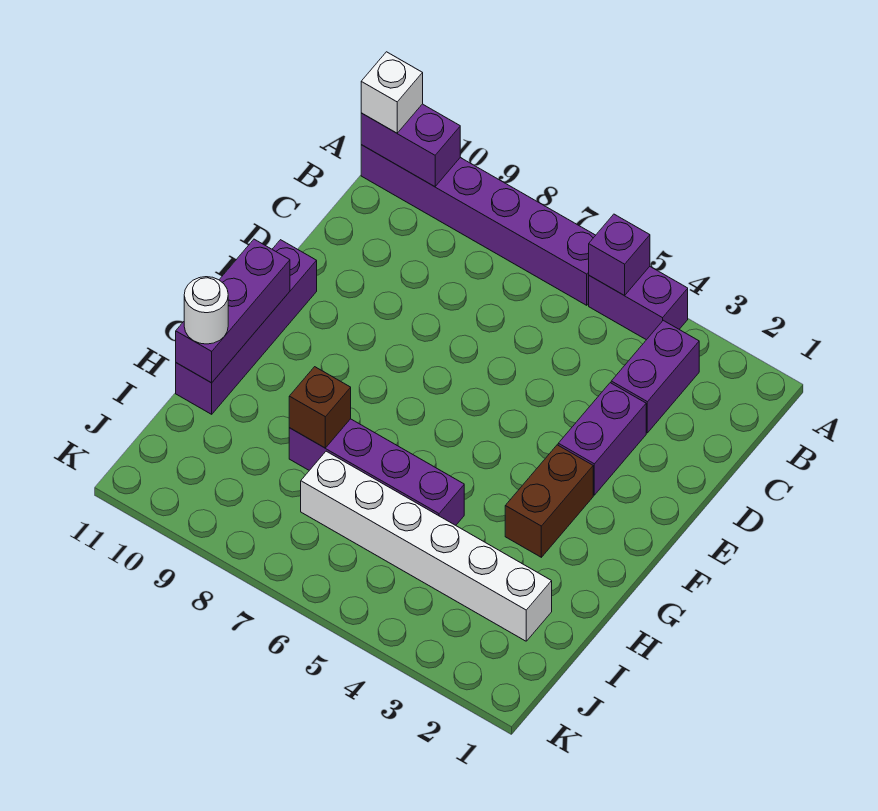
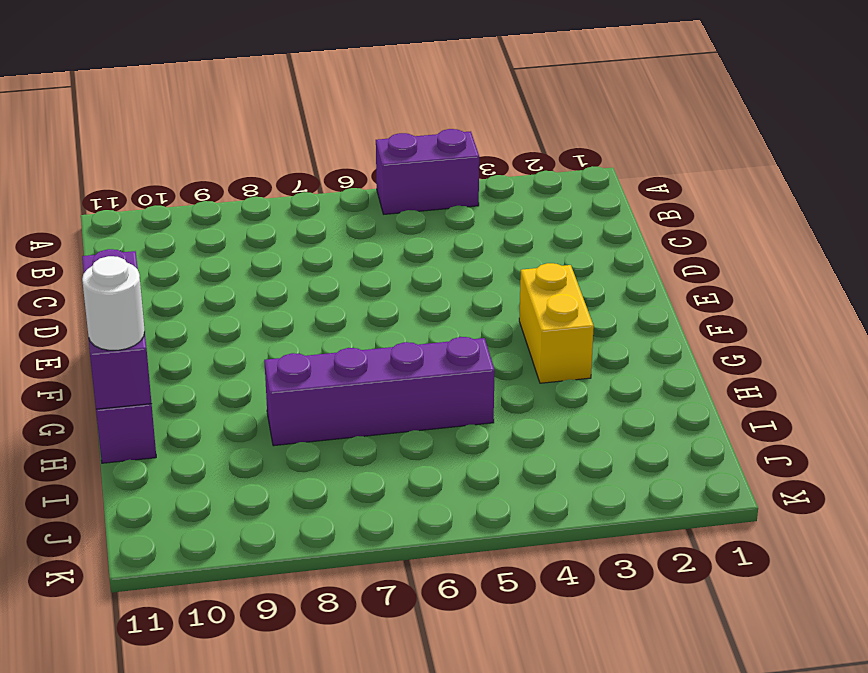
yellow brick F3:G3 level 1 -> brown brick F3:G3 level 1
none -> purple brick A6:A11 level 1
none -> purple brick B3:C3 level 1
none -> purple brick D3:E3 level 1

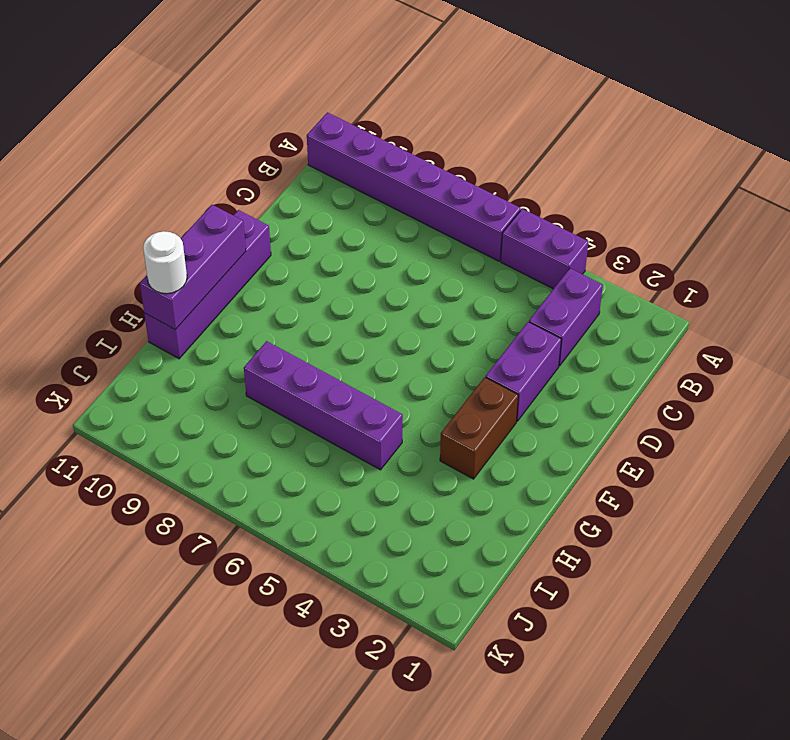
none -> white brick I2:I7 level 1
none -> purple brick A5 level 2
none -> purple brick A10:A11 level 2

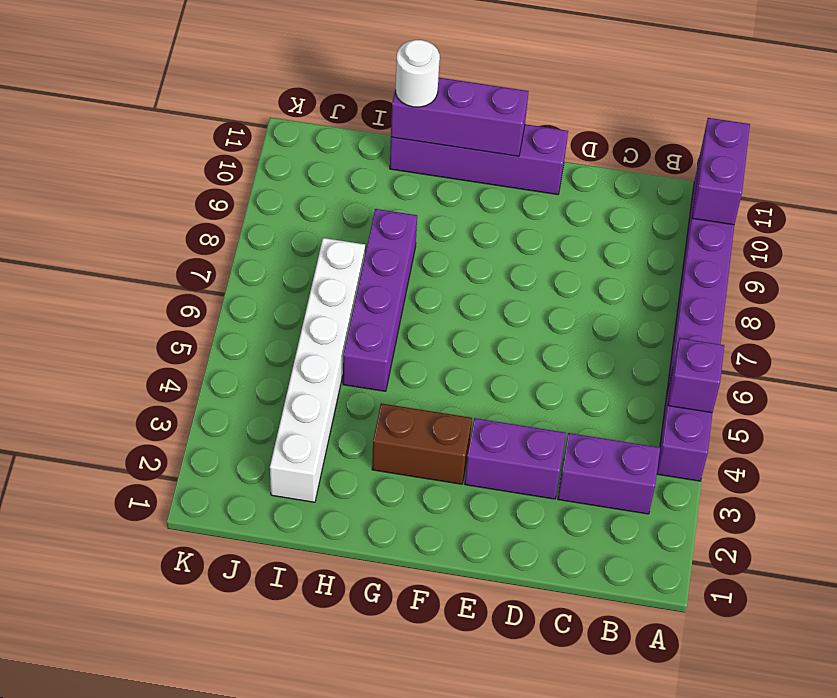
none -> brown brick H8 level 2
none -> white brick A11 level 3

